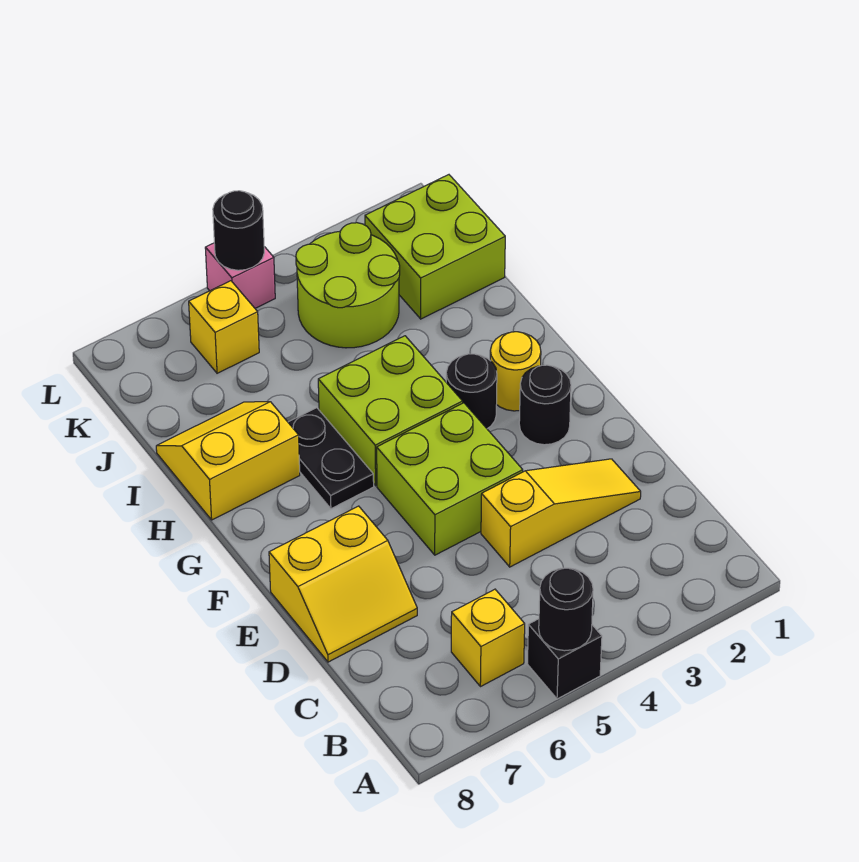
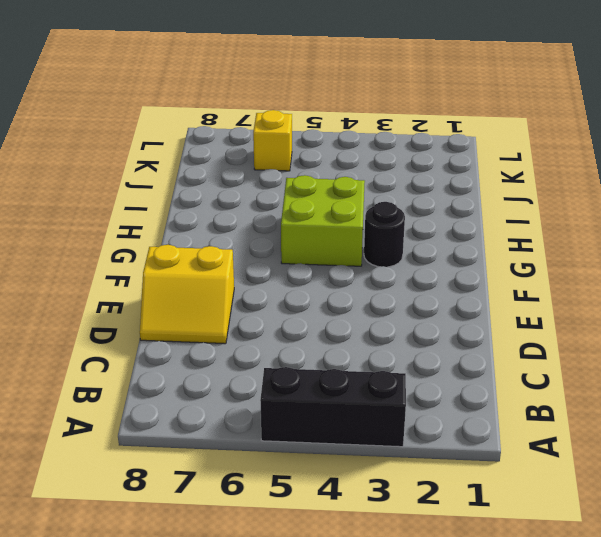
black brick A3:A5 level 1 -> black brick A5 level 1
none -> yellow brick B6 level 1
none -> yellow slope D2:D4 level 1 top 4
none -> lime brick E4:F5 level 1

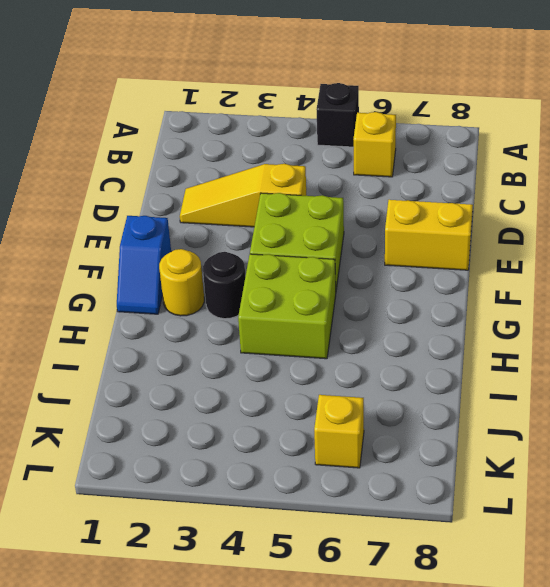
blue slope F1:G1 level 1 top F -> none
none -> black round brick F2 level 1
none -> black plate G6:H6 level 1
none -> yellow slope H7:I8 level 1 top H

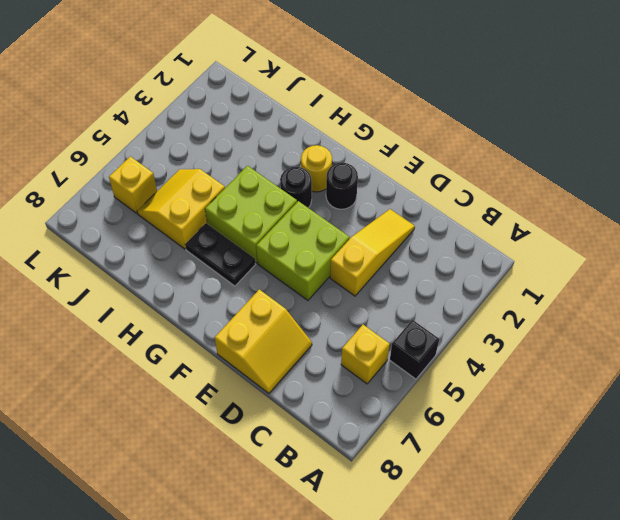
yellow slope I5:J6 level 1 top I -> yellow slope H7:I8 level 1 top H
none -> lime brick J1:K2 level 1
none -> lime round brick J3:K4 level 1
none -> pink brick L5 level 1

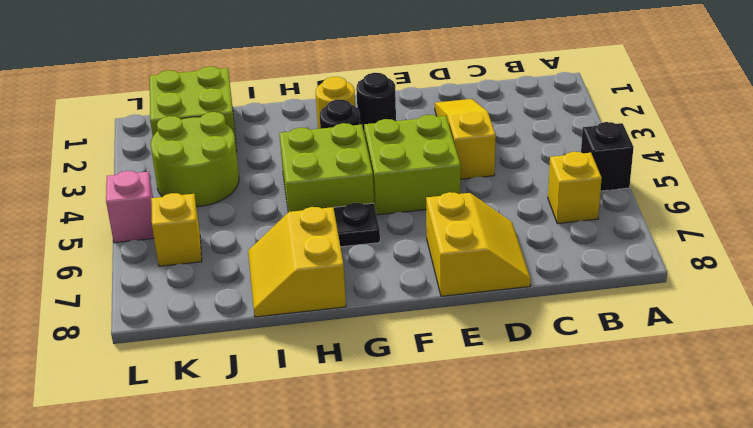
none -> black round brick A5 level 2
none -> black round brick L5 level 2

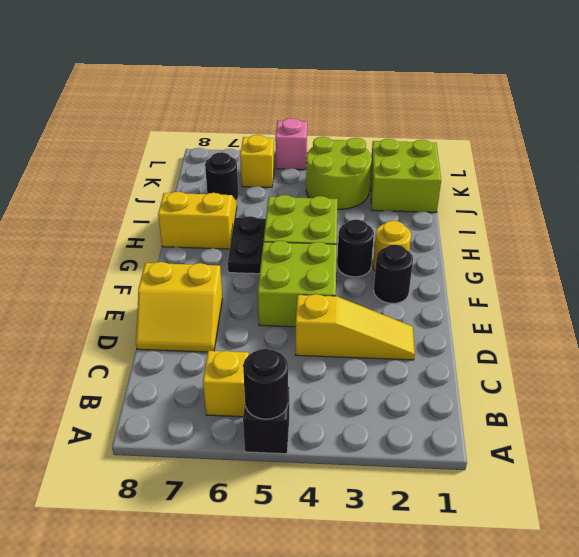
black round brick J7 level 1 -> black round brick L5 level 2

